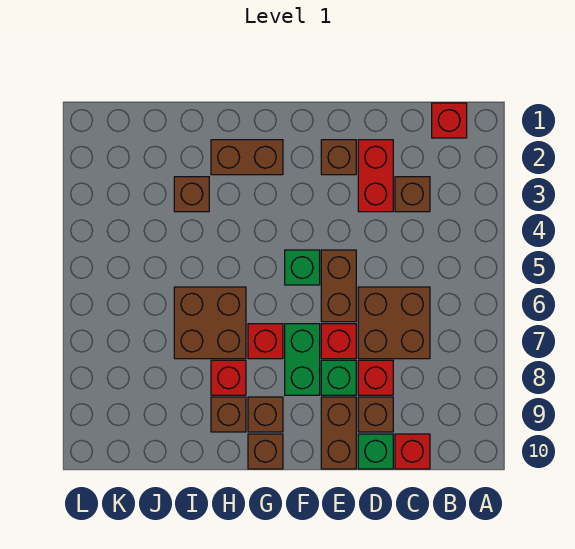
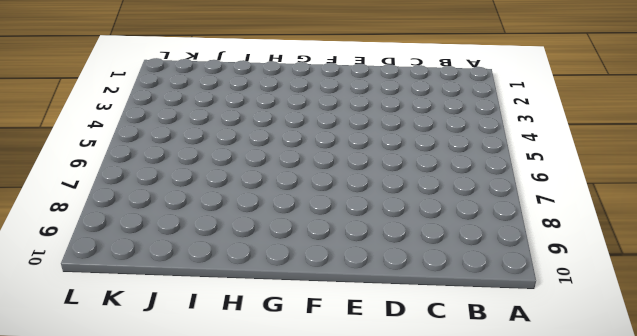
none -> red brick B1 level 1
none -> brown brick C3 level 1
none -> brown brick C6:D7 level 1

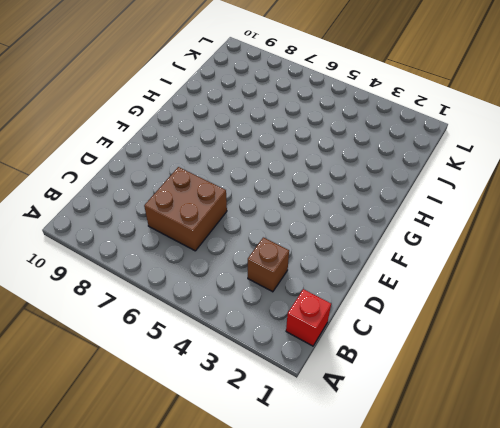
none -> red brick C10 level 1
none -> red brick D2:D3 level 1
none -> red brick D8 level 1

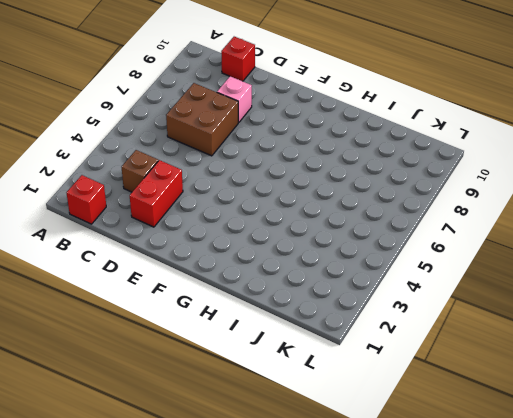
pink brick D8 level 1 -> red brick D8 level 1
none -> brown brick D9 level 1
none -> green brick D10 level 1
none -> brown brick E2 level 1

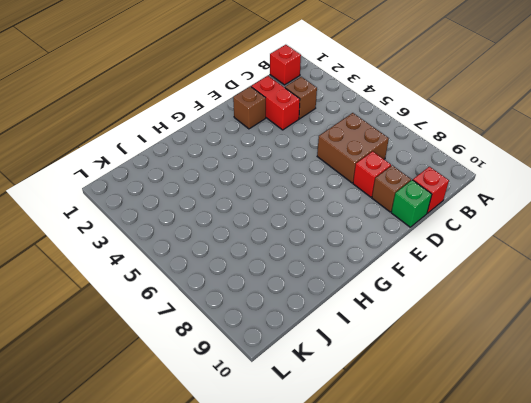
none -> brown brick E5:E6 level 1
none -> red brick E7 level 1
none -> green brick E8 level 1

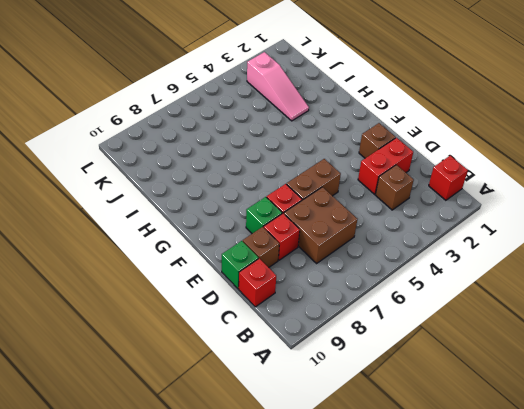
pink slope I3:K3 level 1 top K -> brown brick I3 level 1
none -> brown brick E9:E10 level 1
none -> green brick F5 level 1
none -> green brick F7:F8 level 1

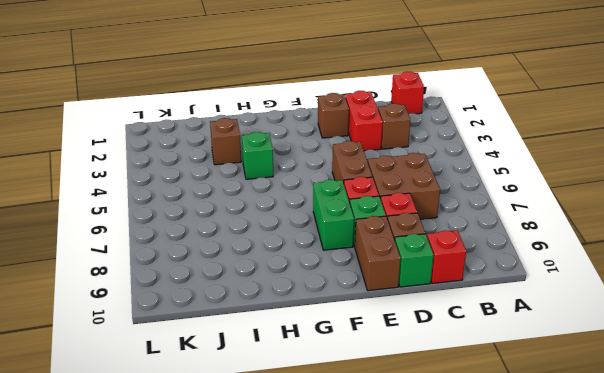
green brick H4 level 1 -> green brick F5 level 1
none -> brown brick G2:H2 level 1
none -> red brick G7 level 1
none -> brown brick G9 level 1

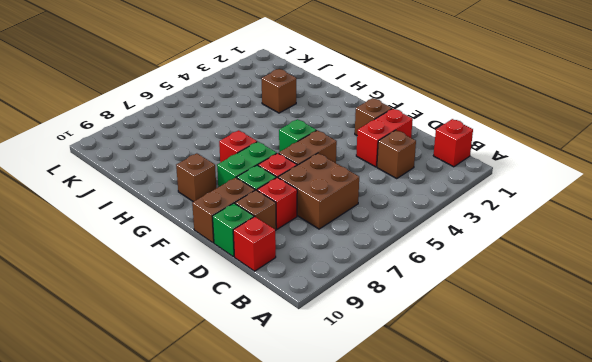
none -> brown brick G2:H2 level 1
none -> brown brick G10 level 1
none -> brown brick H6:I7 level 1

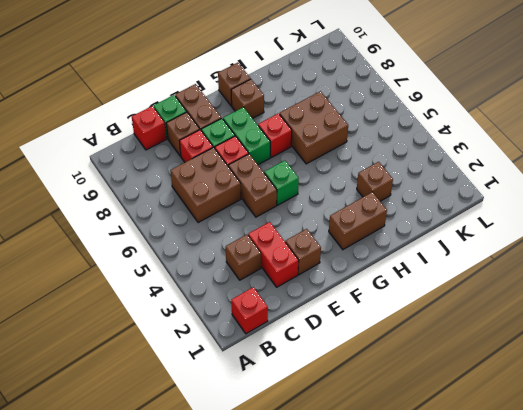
none -> red brick H8 level 1
none -> brown brick H9 level 1

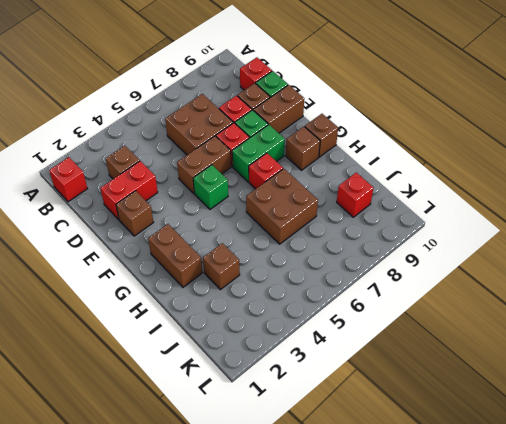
red brick J9 level 1 -> red brick H8 level 1
none -> brown brick H9 level 1

